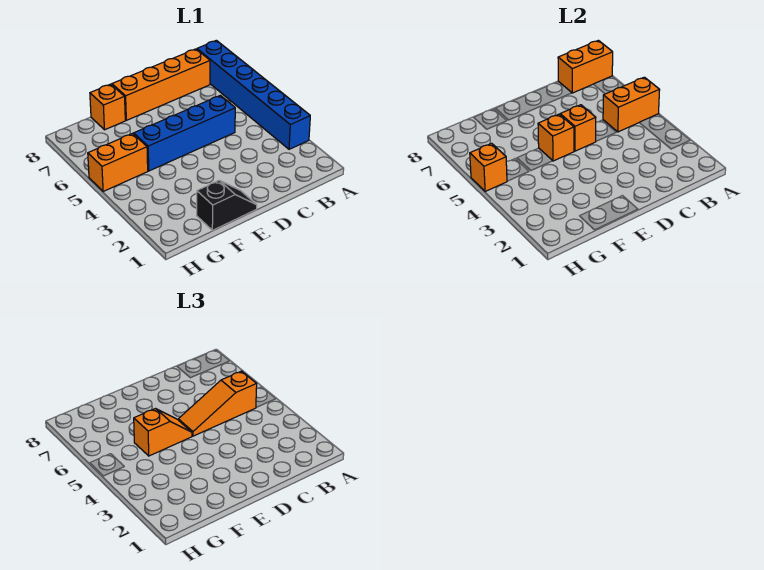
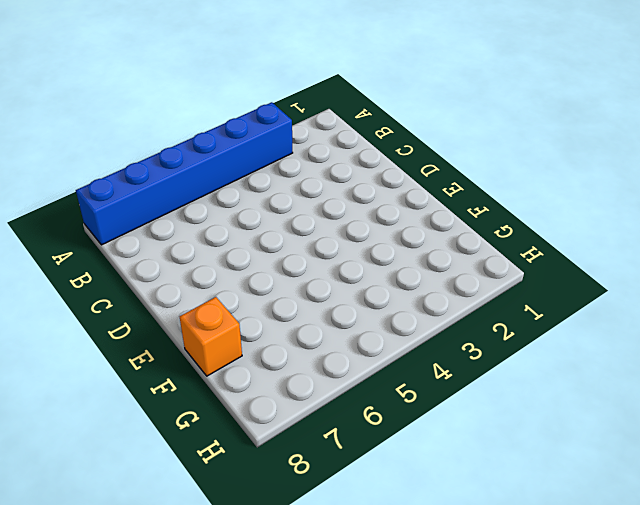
none -> orange brick B8:E8 level 1
none -> blue brick C5:F5 level 1
none -> black slope E1:F1 level 1 top F

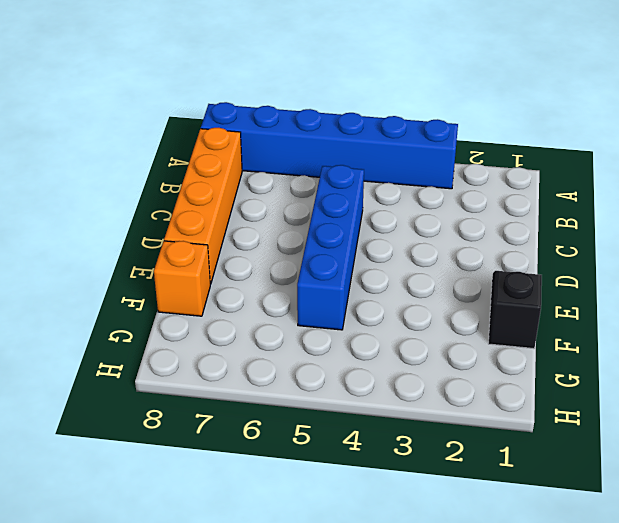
none -> orange brick G5:H5 level 1
none -> orange brick A5:B5 level 2
none -> orange brick A8:B8 level 2

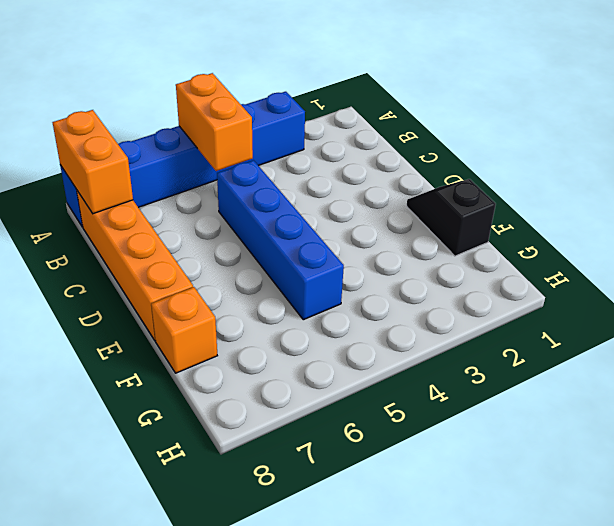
none -> orange brick G5:H5 level 1
none -> orange brick D5 level 2
none -> orange brick E5 level 2

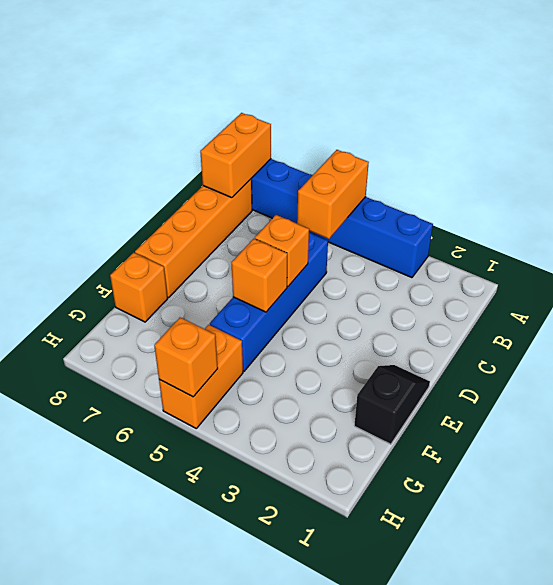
none -> orange slope B5:D5 level 3 top B
none -> orange slope E5:F5 level 3 top F

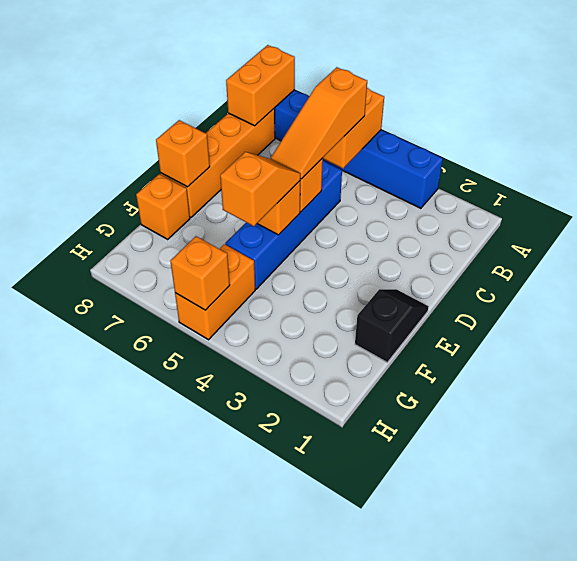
orange brick E8 level 2 -> none

